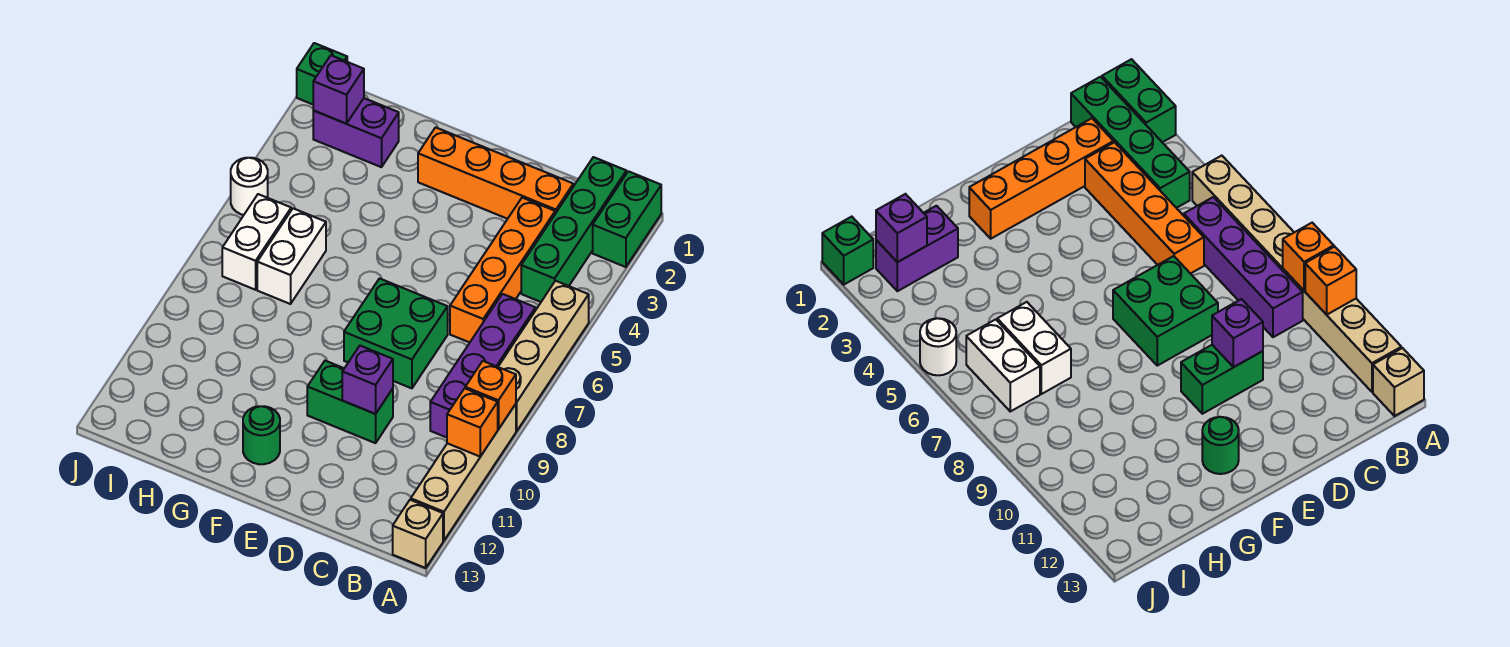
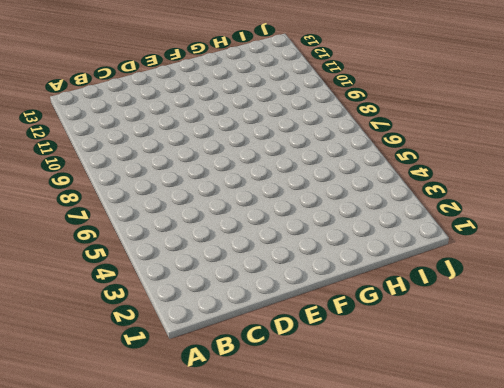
none -> green brick A1:A2 level 1
none -> tan brick A5:A8 level 1
none -> tan brick A9:A12 level 1

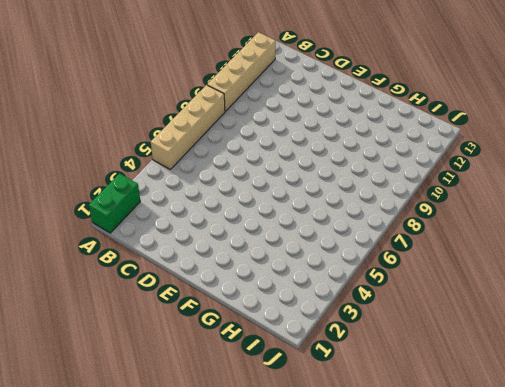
none -> tan brick A13 level 1
none -> green brick B1:B4 level 1
none -> purple brick B6:B9 level 1

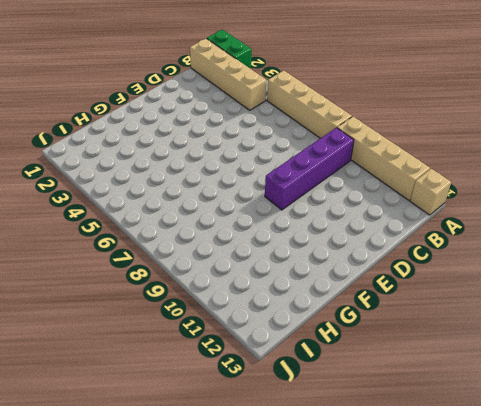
tan brick B1:B4 level 1 -> green brick B1:B4 level 1
purple brick B9:E9 level 1 -> purple brick B6:B9 level 1
none -> orange brick C2:F2 level 1
none -> orange brick C3:C6 level 1
none -> green brick D7:E8 level 1

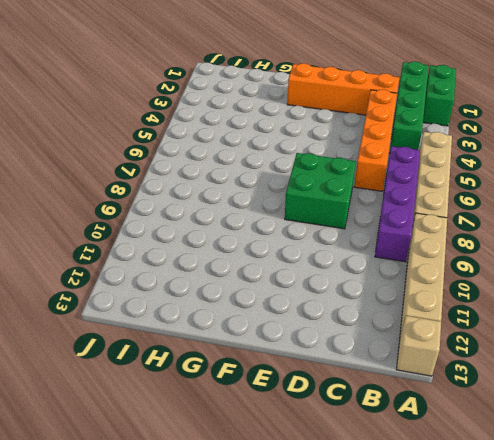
none -> green brick D10:E10 level 1
none -> green round brick F12 level 1
none -> purple brick H2:I2 level 1

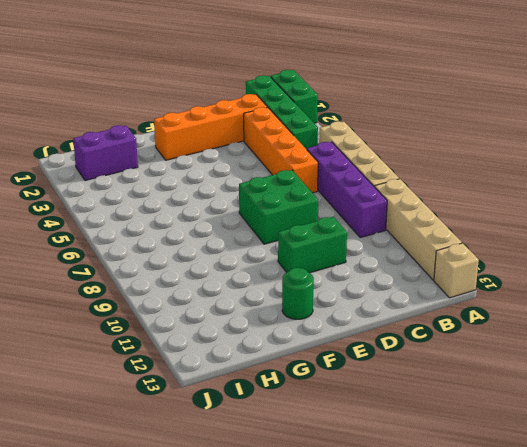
none -> white brick H6:H7 level 1
none -> white brick I6:I7 level 1
none -> green brick J1 level 1

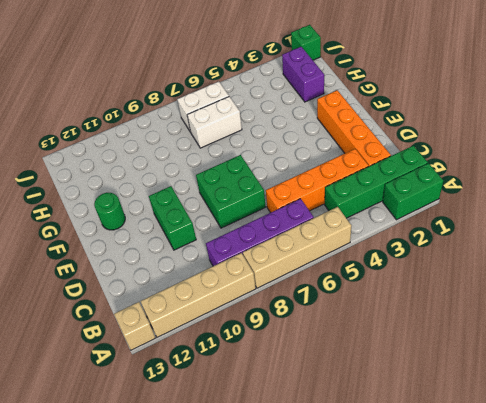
none -> white round brick J5 level 1
none -> orange brick A9 level 2
none -> orange brick A10 level 2

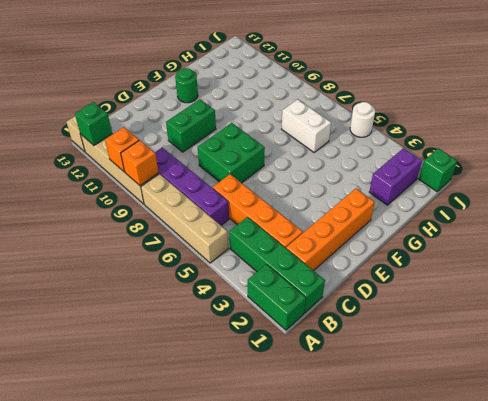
green brick A12 level 2 -> none
none -> white brick I6:I7 level 1
none -> purple brick D10 level 2
none -> purple brick I2 level 2

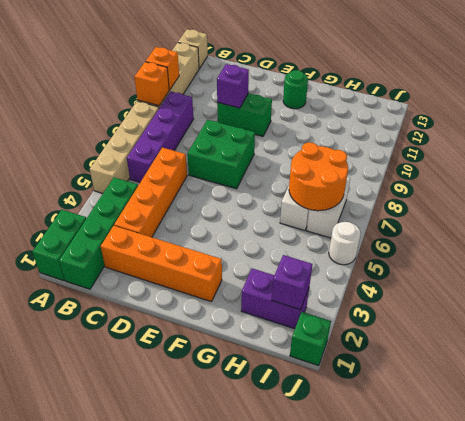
orange round brick H6:I7 level 2 -> none

